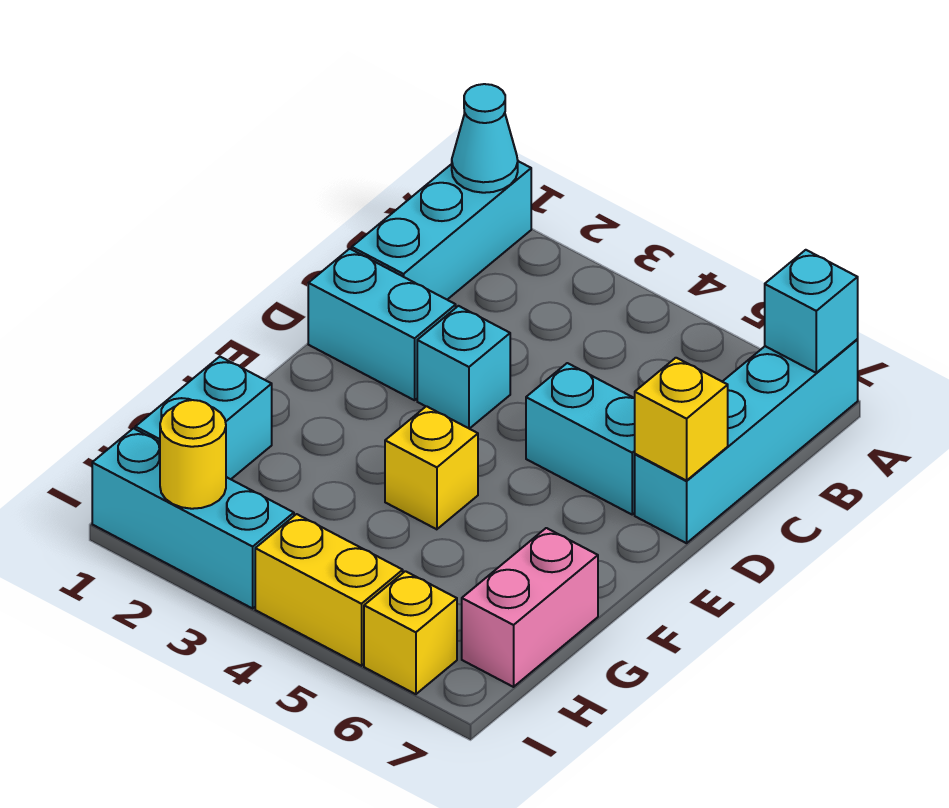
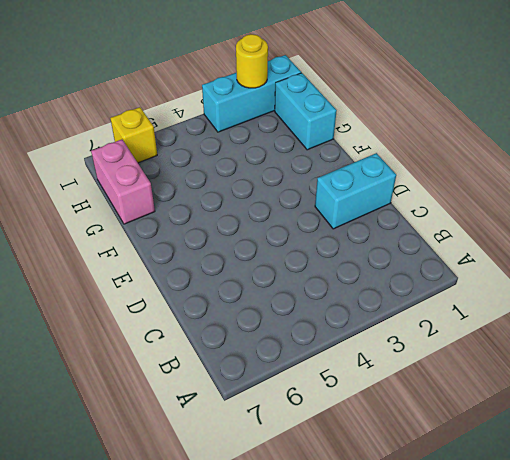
none -> cyan brick A1:C1 level 1
none -> cyan brick A7:D7 level 1
none -> cyan brick D3 level 1

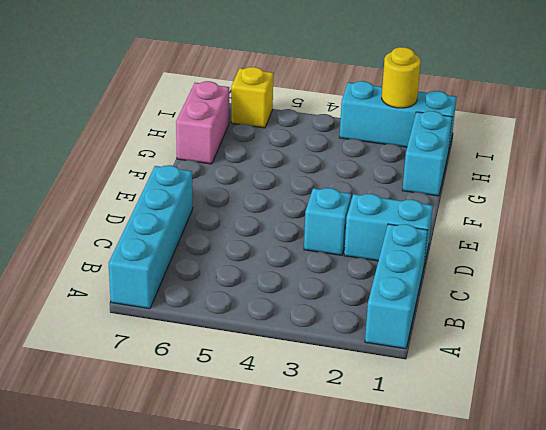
none -> cyan brick D5:D6 level 1
none -> yellow brick F4 level 1
none -> yellow brick I4:I5 level 1

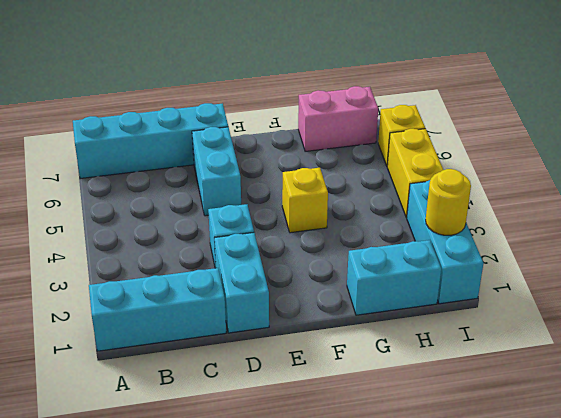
none -> cyan cone A1 level 2
none -> cyan brick A7 level 2
none -> yellow brick D7 level 2

